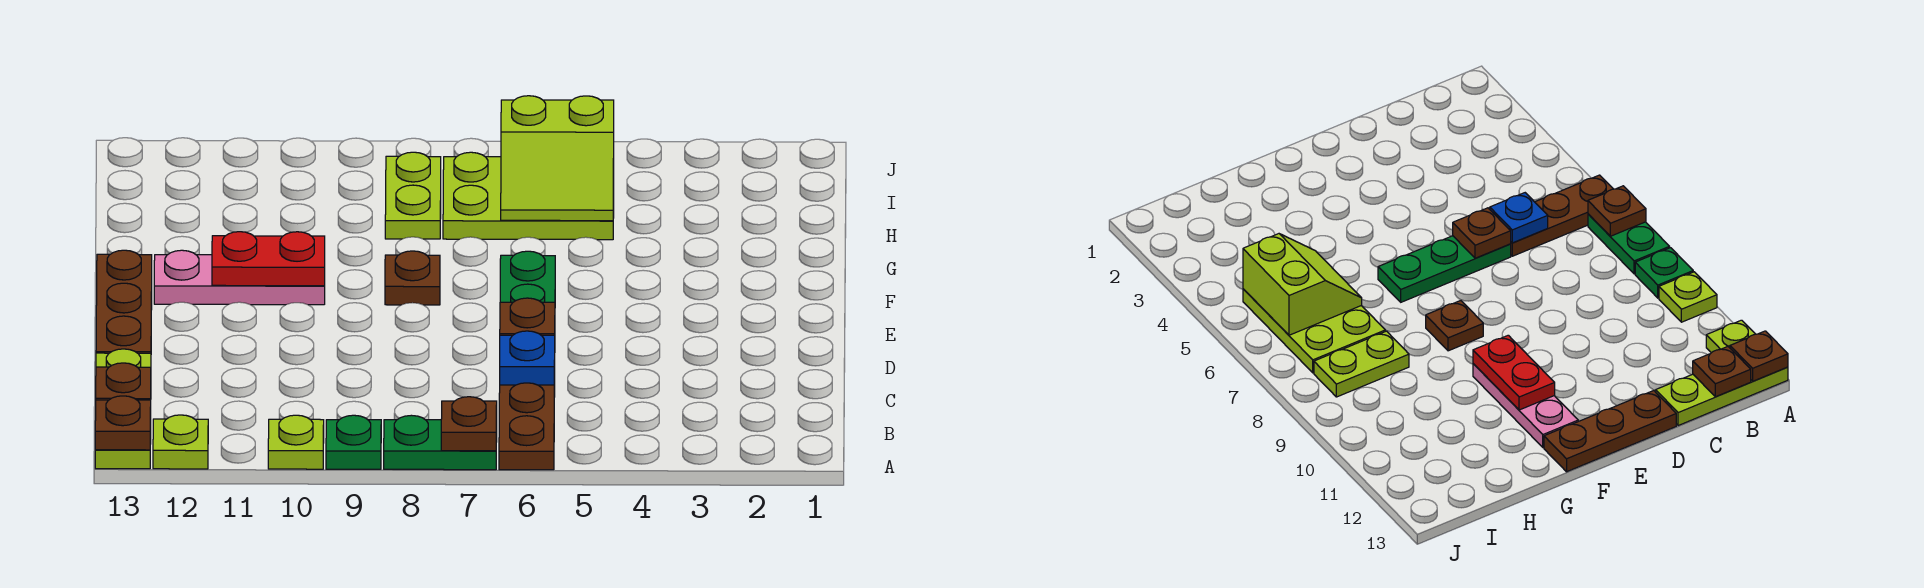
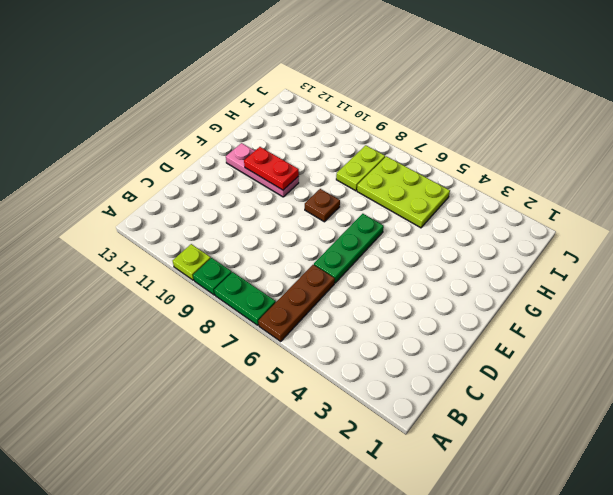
none -> lime plate A12 level 1
none -> lime plate A13:C13 level 1
none -> brown plate D13:F13 level 1

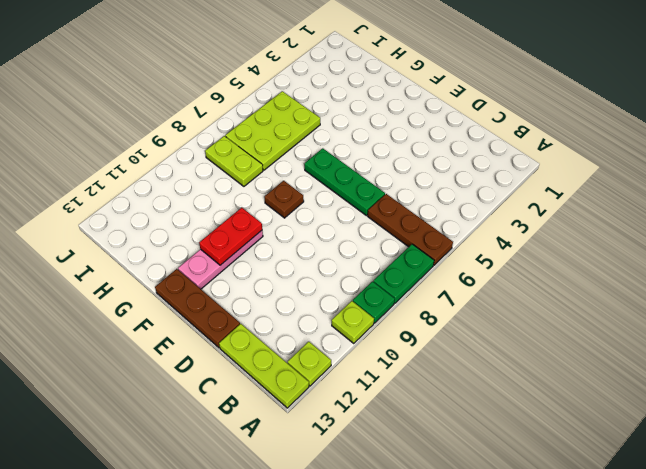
none -> brown plate A7 level 2
none -> brown plate A13 level 2
none -> brown plate B13 level 2

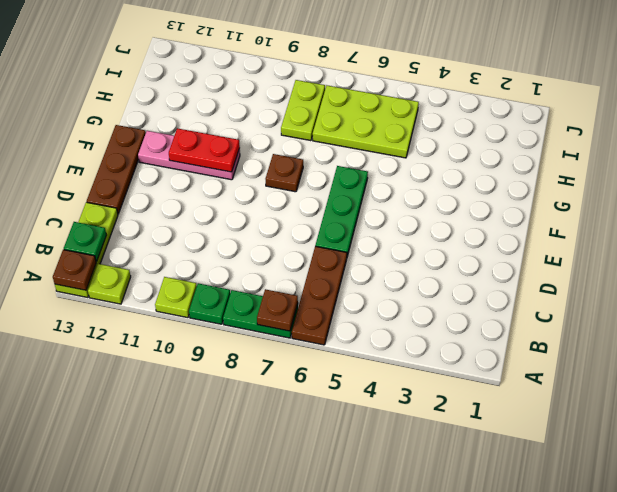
green plate B13 level 2 -> brown plate B13 level 2
none -> blue plate C6 level 2
none -> brown plate D6 level 2
none -> lime slope H5:I6 level 2 top I

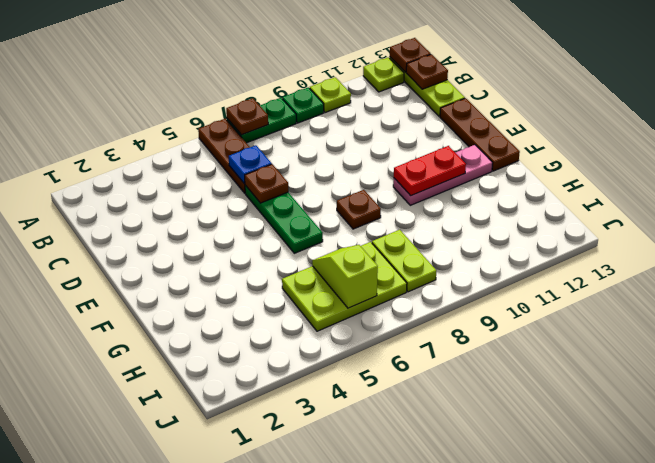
lime slope H6:I6 level 2 top I -> lime slope H5:I6 level 2 top I

